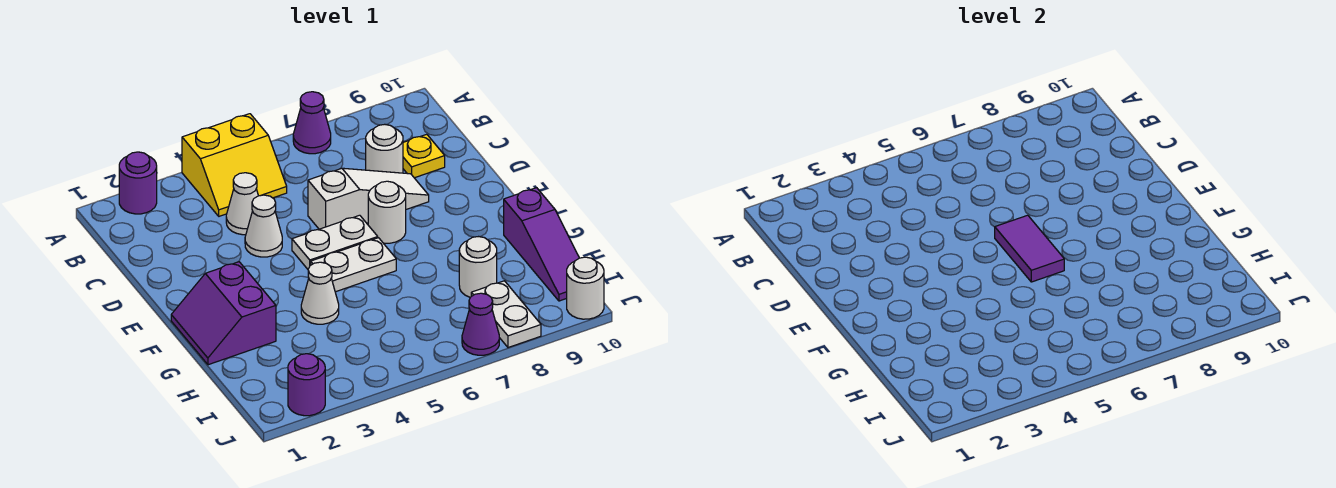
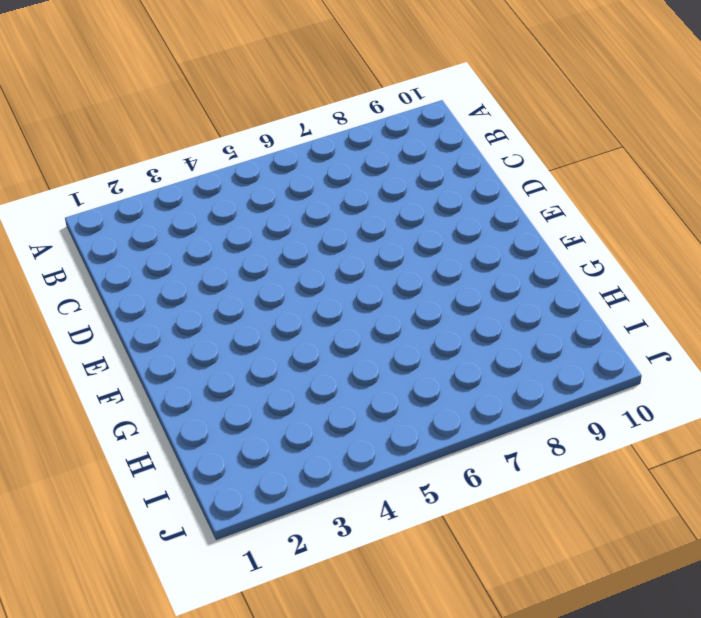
none -> purple round brick A2 level 1
none -> yellow slope A4:B5 level 1 top A
none -> purple cone A7 level 1

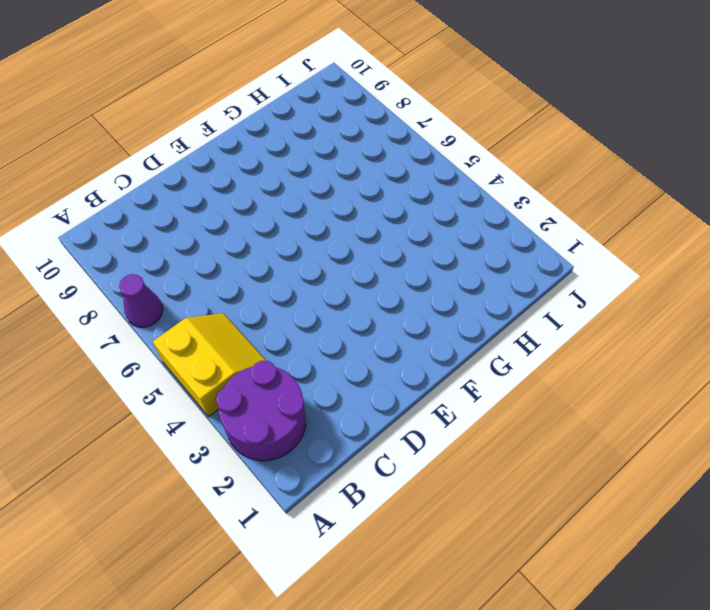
purple round brick A2:B3 level 1 -> purple round brick A2 level 1
none -> white cone C4 level 1
none -> white round brick C8 level 1
none -> yellow plate C9 level 1

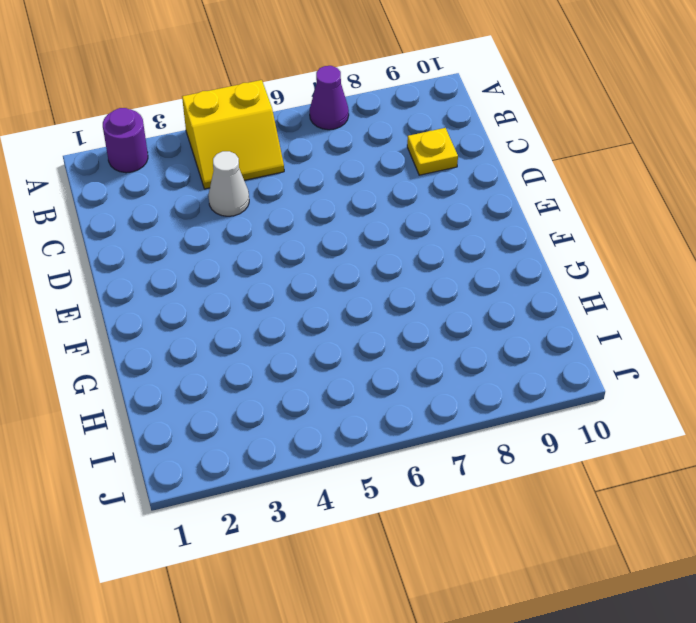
none -> white round brick C8 level 1
none -> white cone D4 level 1
none -> white slope D6:D8 level 1 top 6

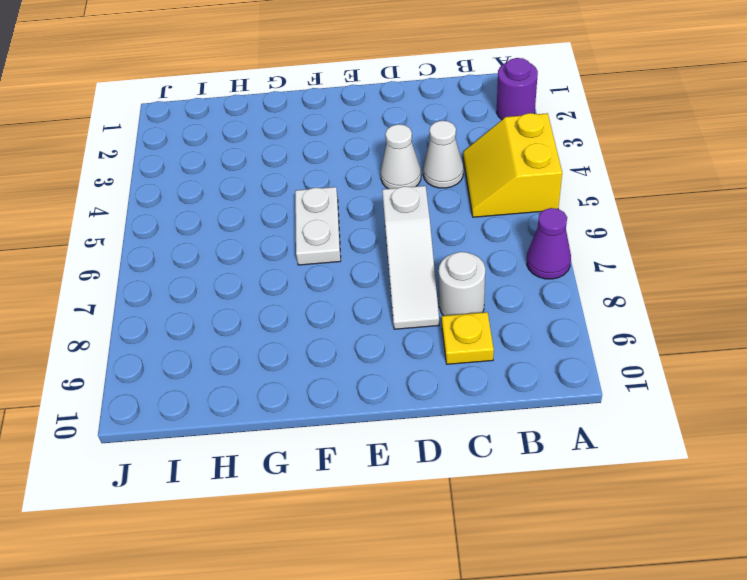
none -> white plate E5:E6 level 1
none -> white round brick E7 level 1
none -> purple slope F1:G2 level 1 top 2

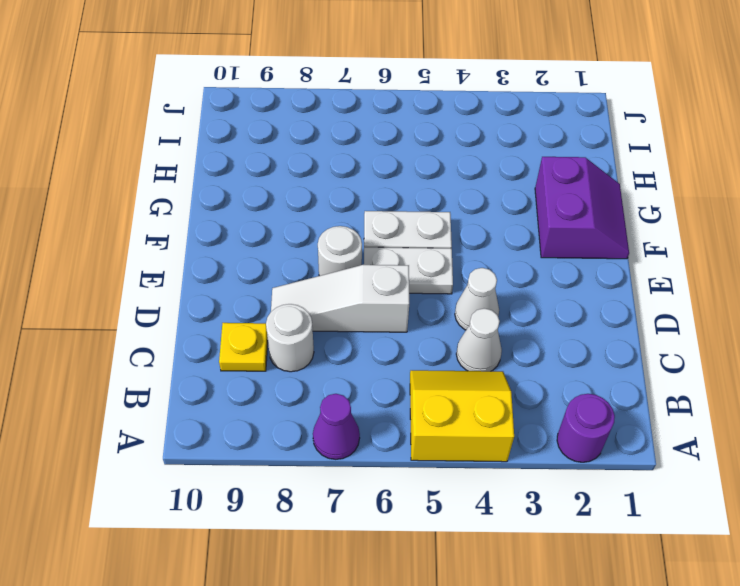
none -> white cone G4 level 1
none -> purple slope G10:I10 level 1 top G
none -> white round brick H8 level 1

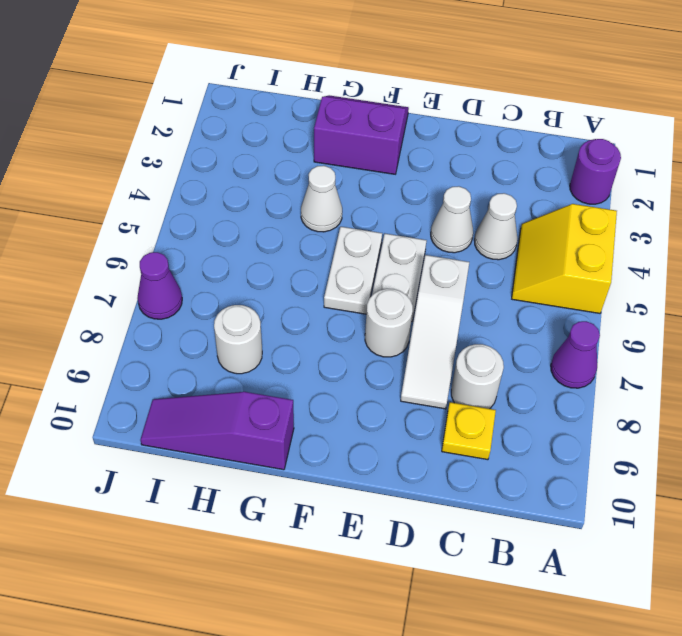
none -> white plate I8:J8 level 1
none -> purple round brick J2 level 1
none -> white round brick J10 level 1

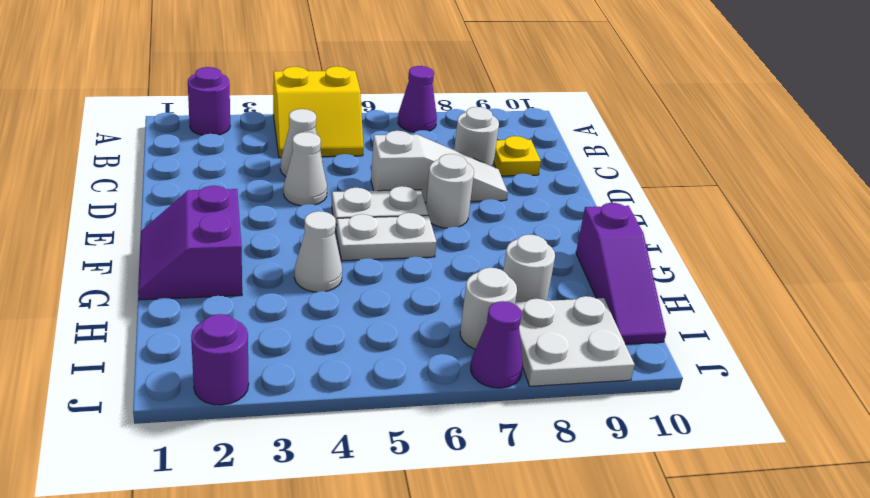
white round brick I7 level 1 -> white round brick J10 level 1
white plate I8:J9 level 1 -> white plate I8:J8 level 1
none -> purple tile E6:F6 level 2

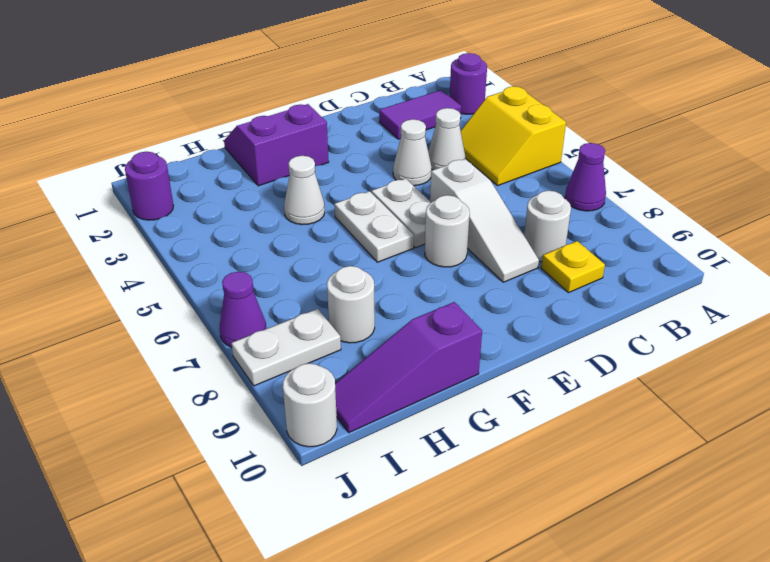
purple tile B2:C2 level 1 -> purple tile E6:F6 level 2

